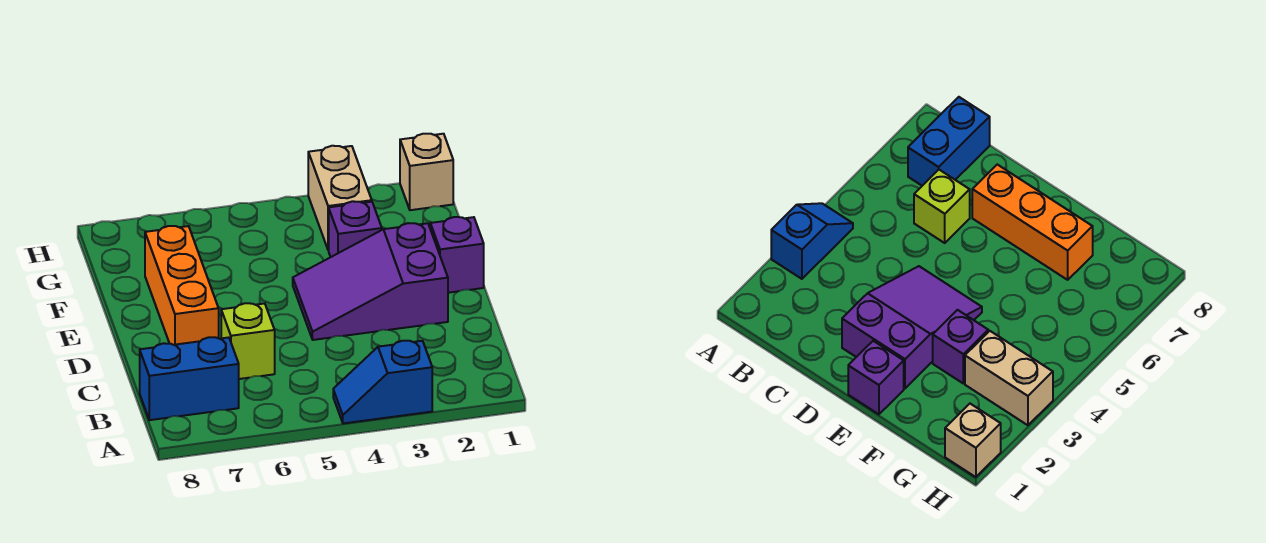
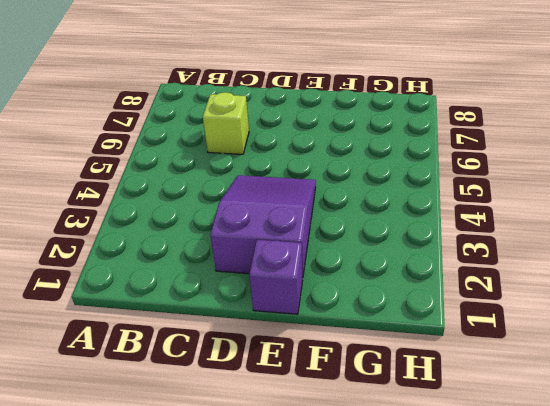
none -> blue slope A3:A4 level 1 top 3
none -> blue brick B7:B8 level 1

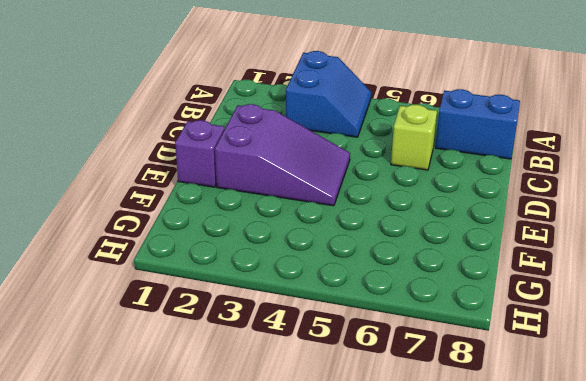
blue slope A3:B4 level 1 top 3 -> blue slope A3:A4 level 1 top 3
none -> orange brick D7:F7 level 1
none -> purple brick F3 level 1

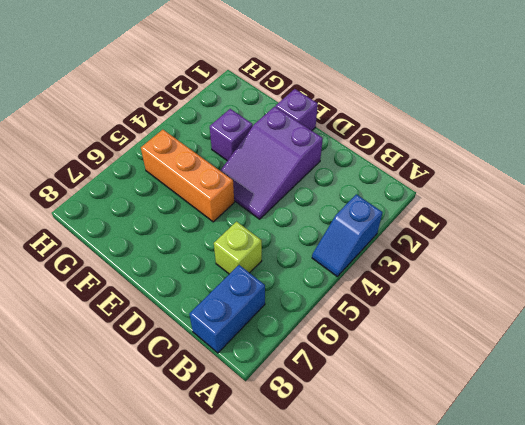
orange brick E5:G5 level 1 -> orange brick D7:F7 level 1
none -> tan brick G3:H3 level 1
none -> tan brick H1 level 1

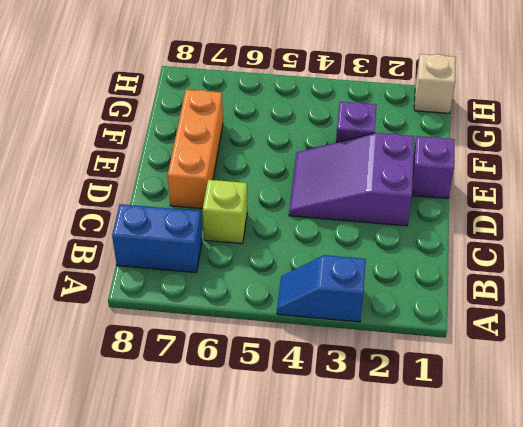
none -> tan brick G3:H3 level 1

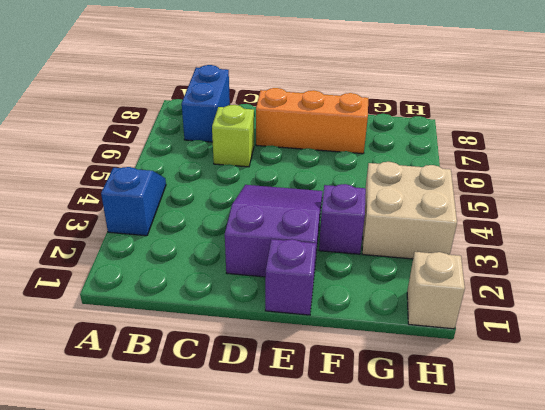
tan brick G3:H4 level 1 -> tan brick G3:H3 level 1

